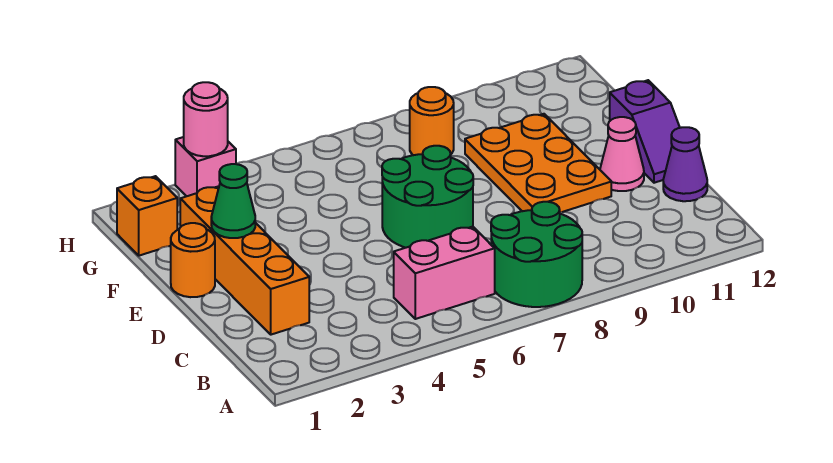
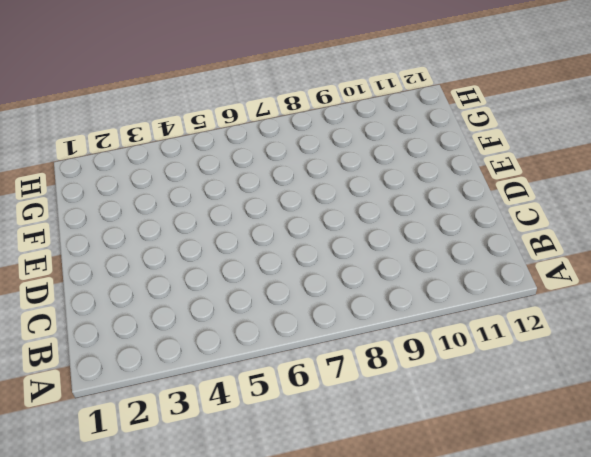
none -> green round brick A7:B8 level 1
none -> pink brick B5:B6 level 1
none -> orange brick C2:F2 level 1

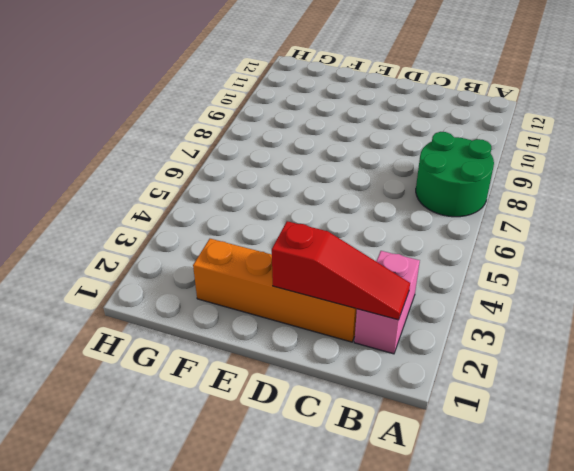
pink brick B2:B3 level 1 -> pink brick B5:B6 level 1
red slope B2:D2 level 2 top D -> none
none -> purple cone C12 level 1
none -> green round brick D6:E7 level 1
none -> orange plate D9:F10 level 1

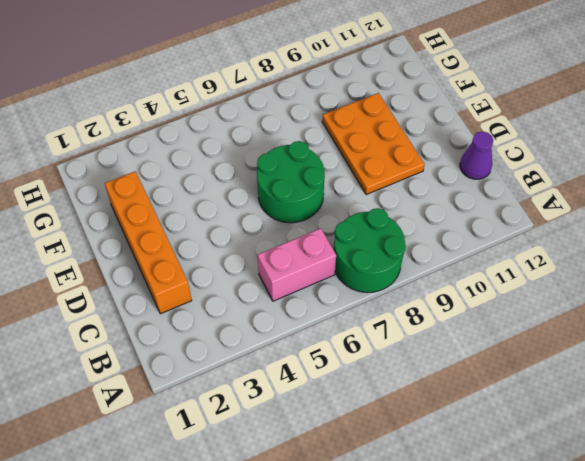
none -> pink cone D11 level 1
none -> purple slope D12:E12 level 1 top E
none -> orange round brick E1 level 1

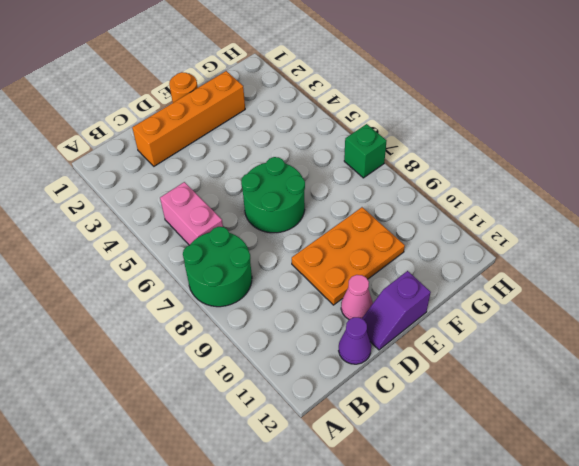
green brick H7 level 1 -> none
none -> orange brick G1 level 1
none -> orange round brick G8 level 1
none -> pink brick H3 level 1

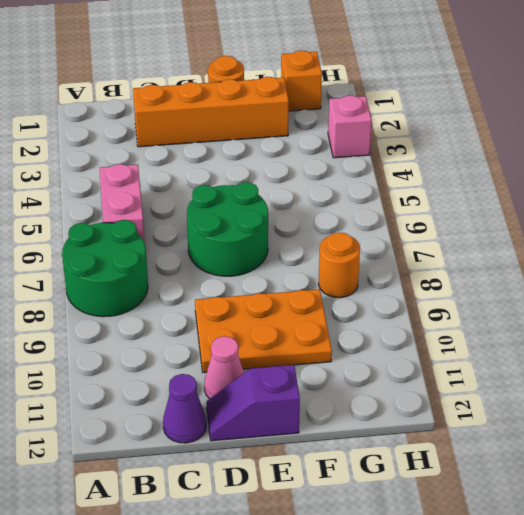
none -> green cone E2 level 2
none -> pink round brick H3 level 2

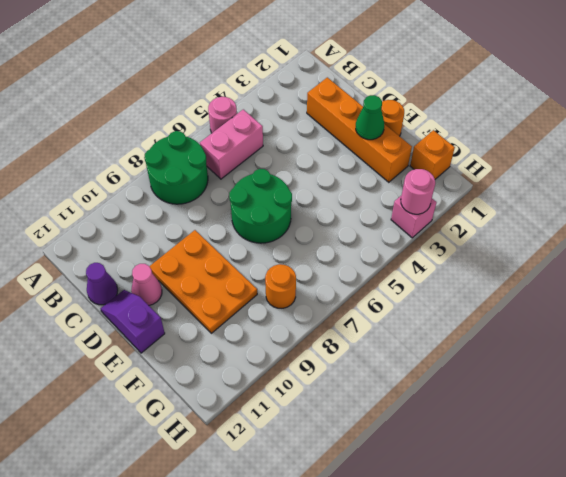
pink round brick A5 level 1 -> none

